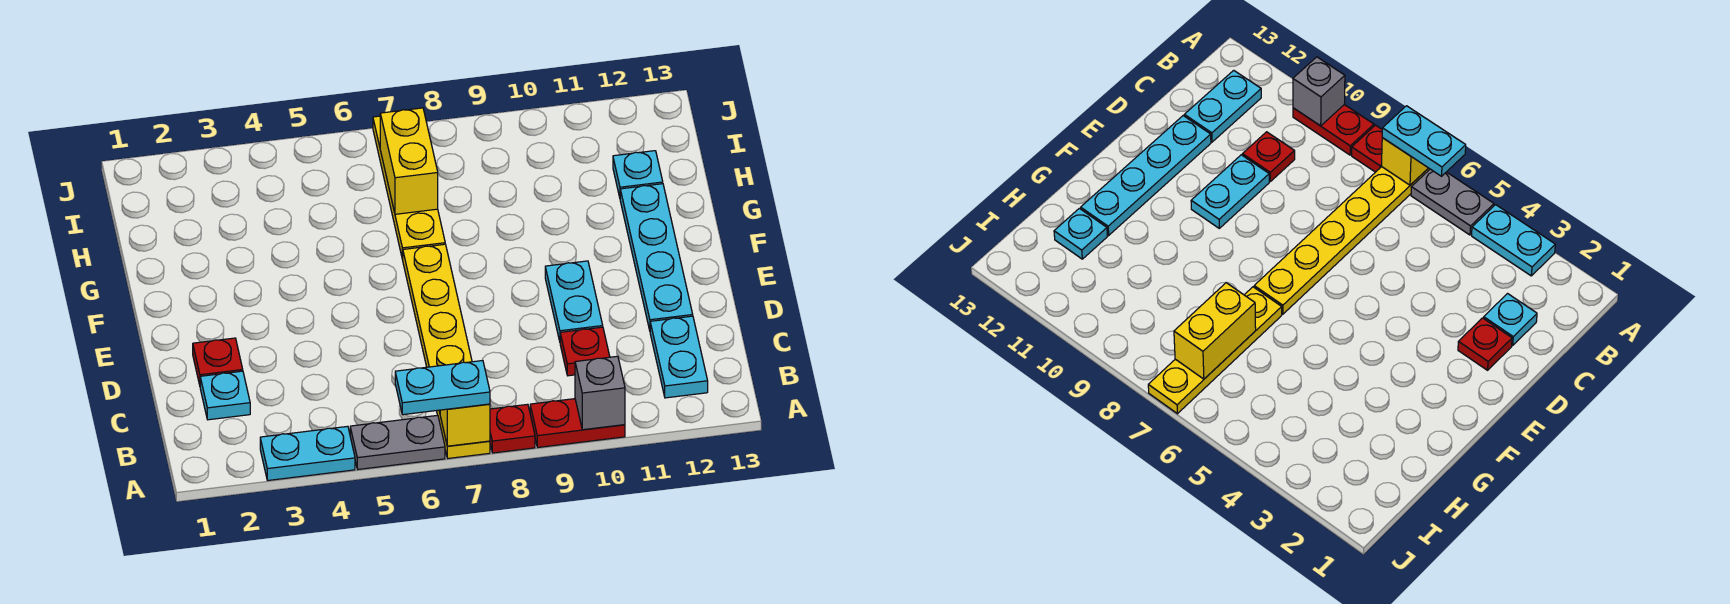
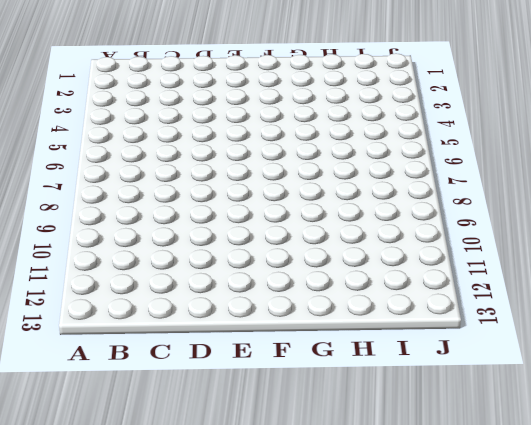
none -> cyan plate A3:A4 level 1
none -> grey plate A5:A6 level 1
none -> yellow plate A7:F7 level 1

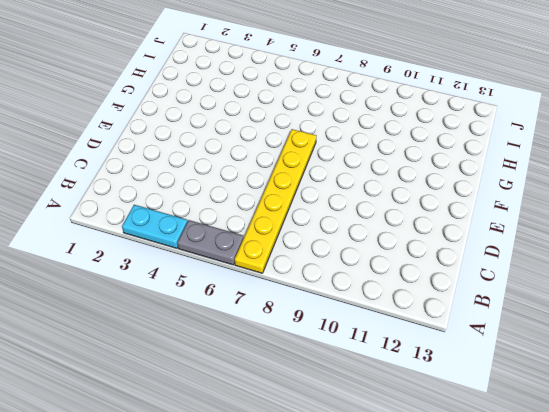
none -> red plate A8 level 1
none -> red plate A9:A10 level 1
none -> cyan plate B12:C12 level 1

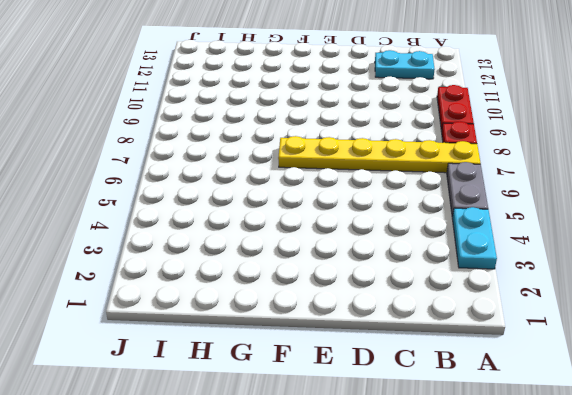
none -> cyan plate C2 level 1
none -> red plate C10 level 1
none -> red plate D2 level 1

